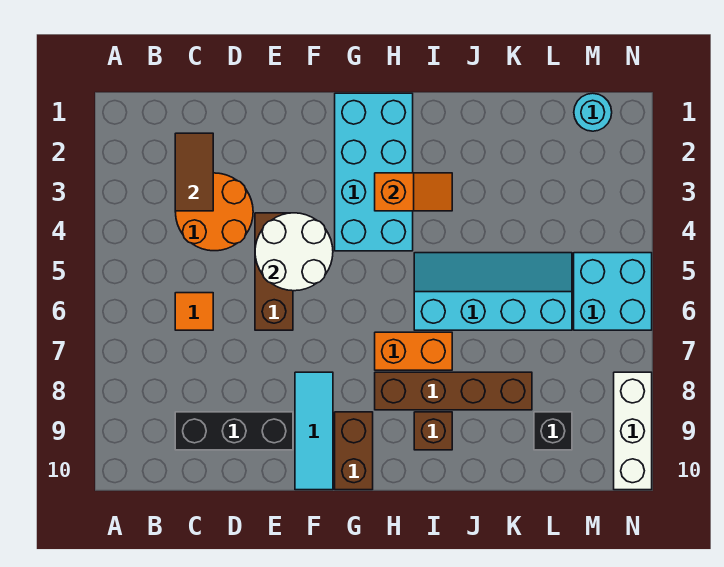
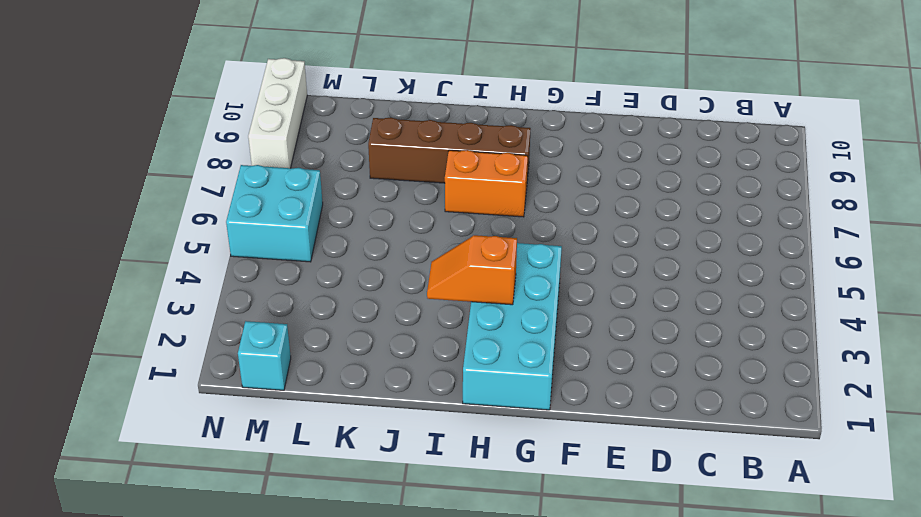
cyan brick M1 level 1 -> cyan round brick M1 level 1
none -> orange round brick C3:D4 level 1
none -> orange tile C6 level 1
none -> black brick C9:E9 level 1

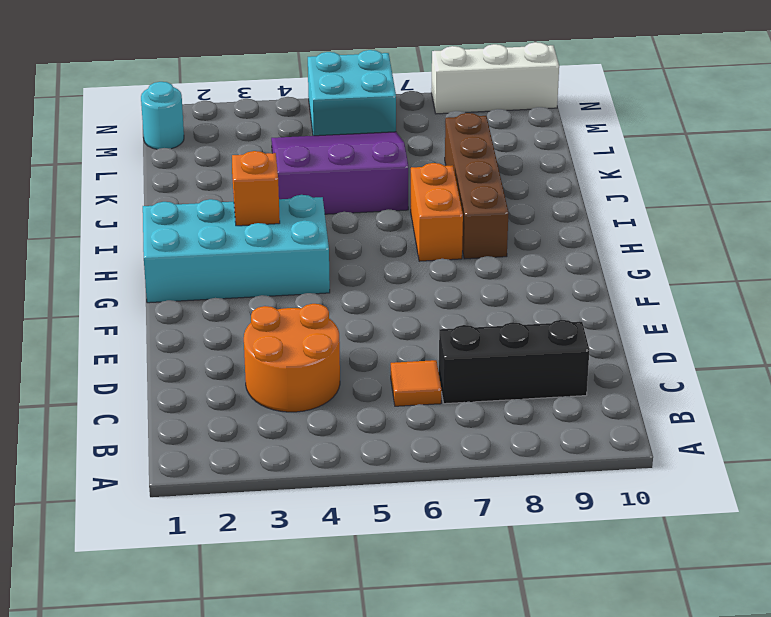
black brick C7:C9 level 1 -> black brick C9:E9 level 1
purple slope J4:L6 level 1 top J -> cyan slope I5:L6 level 1 top 6
none -> brown brick E4:E6 level 1
none -> cyan tile F8:F10 level 1
none -> brown brick G9:G10 level 1

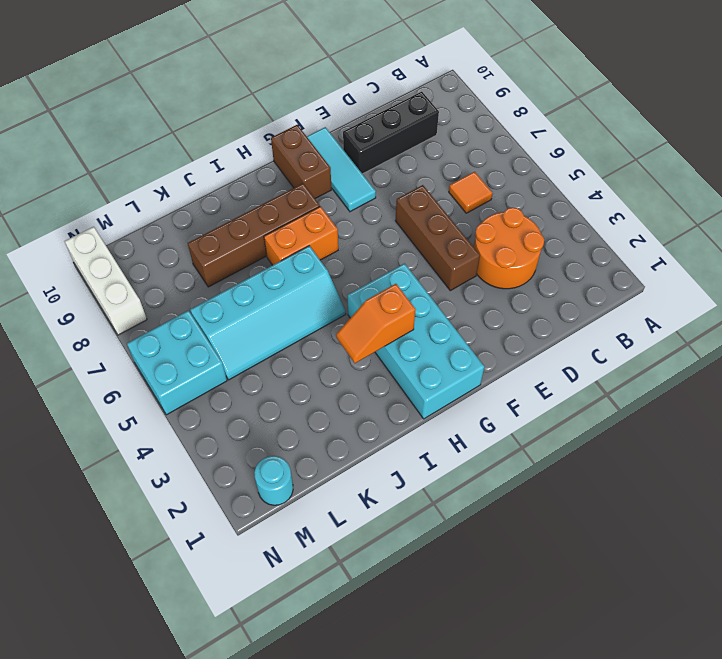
none -> brown brick I9 level 1
none -> black brick L9 level 1
none -> brown tile C2:C3 level 2

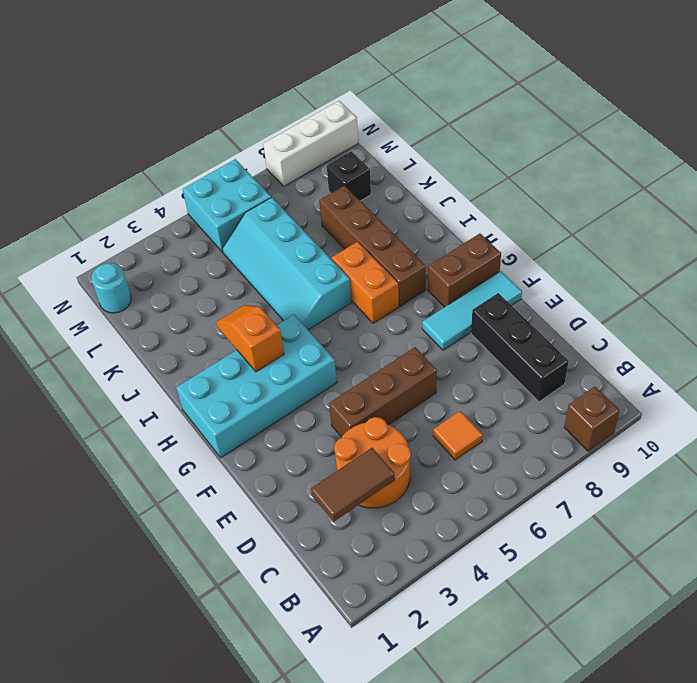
brown brick A9 level 1 -> brown brick I9 level 1
none -> white round brick E4:F5 level 2

